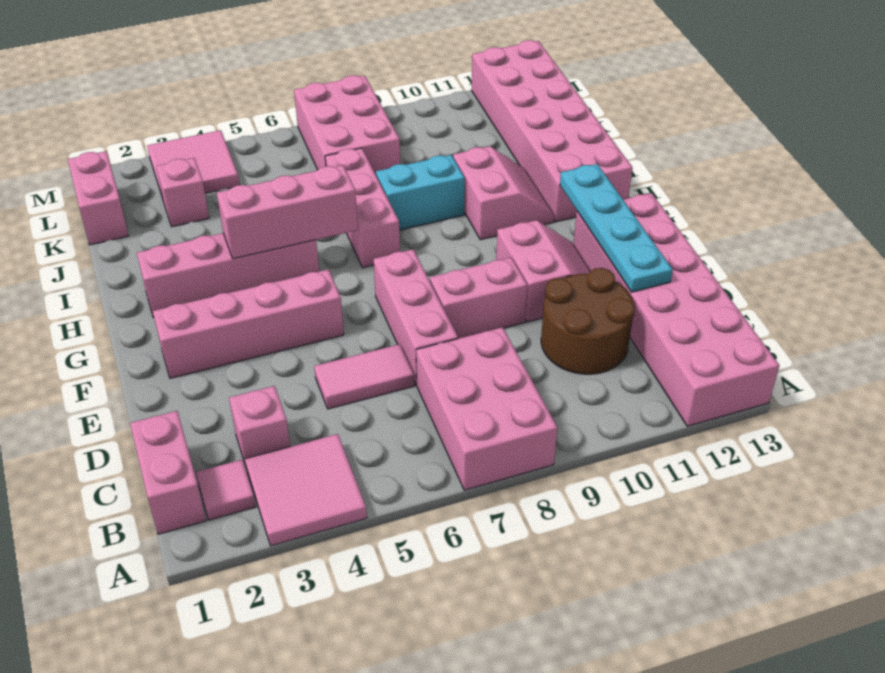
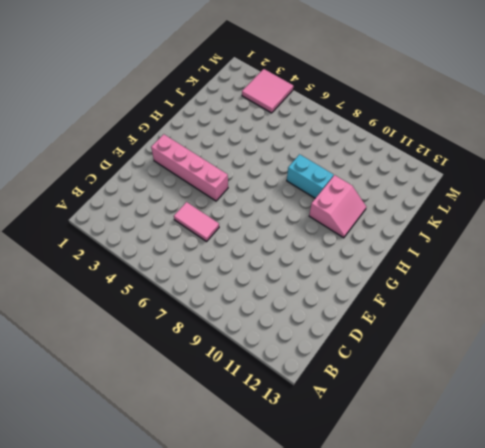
none -> pink tile A3:B4 level 1
none -> pink brick A7:C8 level 1
none -> pink brick A12:F13 level 1

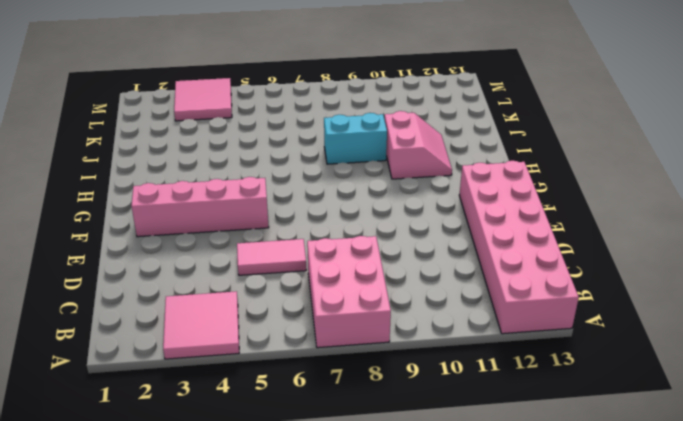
none -> pink brick B1:C1 level 1
none -> pink tile B2 level 1
none -> pink brick C3 level 1

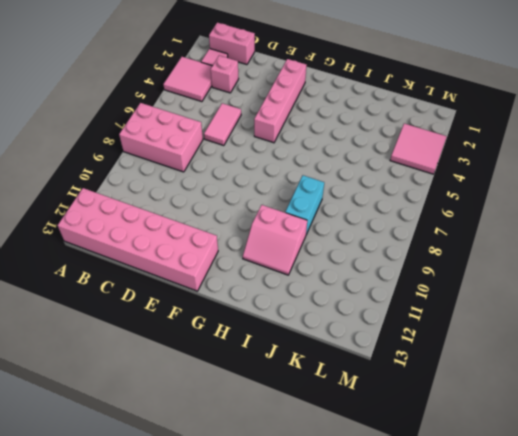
none -> brown round brick C10:D11 level 1
none -> pink brick D7:F7 level 1
none -> pink brick E8:E9 level 1

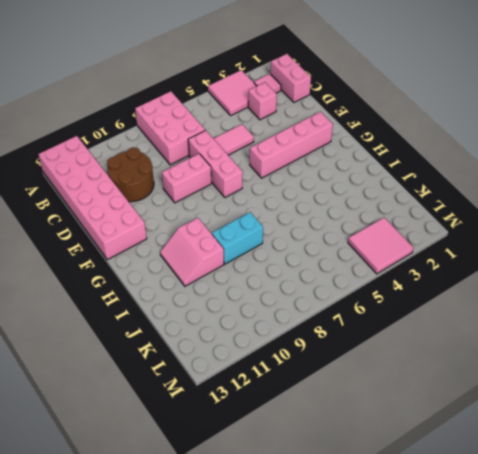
none -> pink slope E10:F11 level 1 top 10
none -> pink brick H2:H5 level 1
none -> pink brick H7:J7 level 1

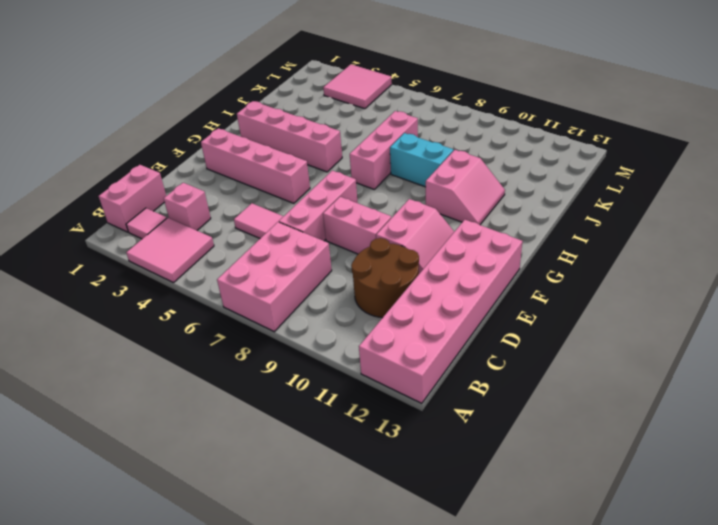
none -> pink brick H12:M13 level 1
none -> pink brick K1:L1 level 1
none -> pink brick K3 level 1

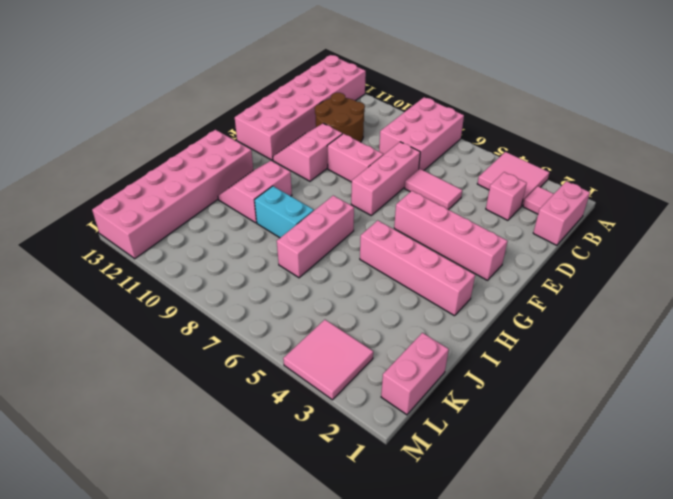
none -> pink brick K3 level 1
none -> pink brick K7:M8 level 1
none -> cyan plate D12:G12 level 2

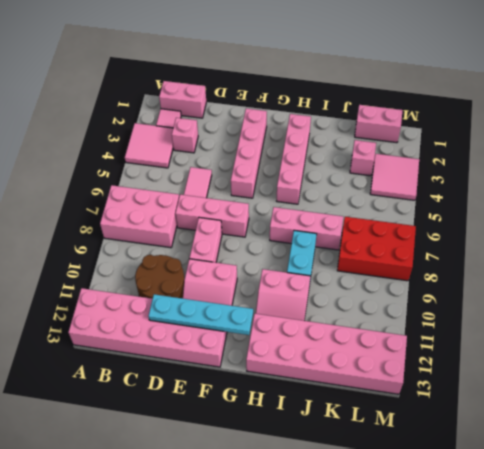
red brick K7:M8 level 1 -> pink brick K7:M8 level 1
none -> pink brick H4:H6 level 2

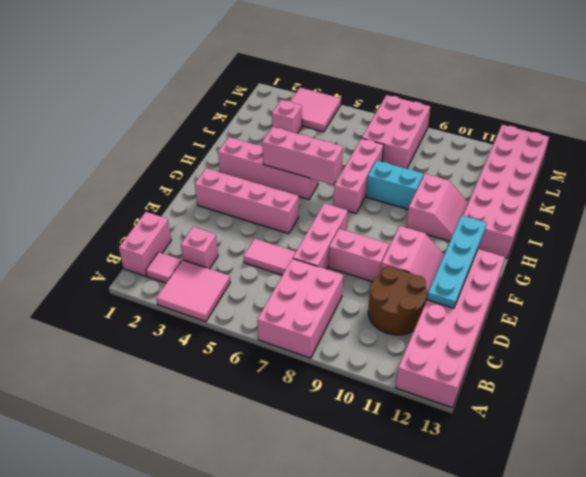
none -> pink brick K1:L1 level 1

